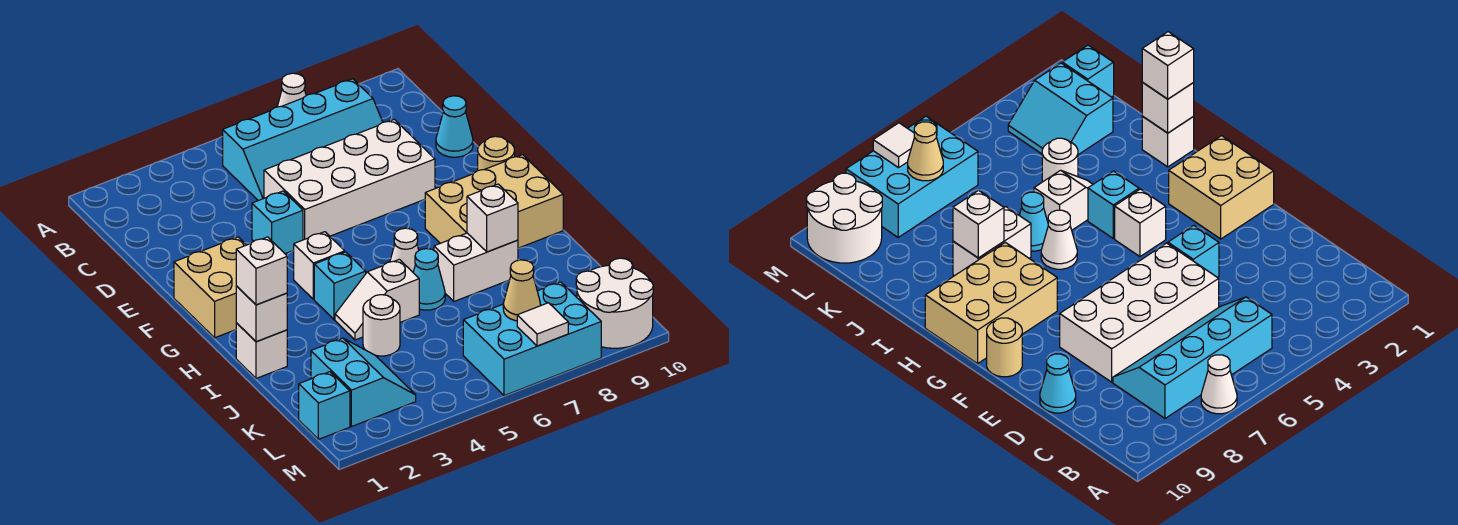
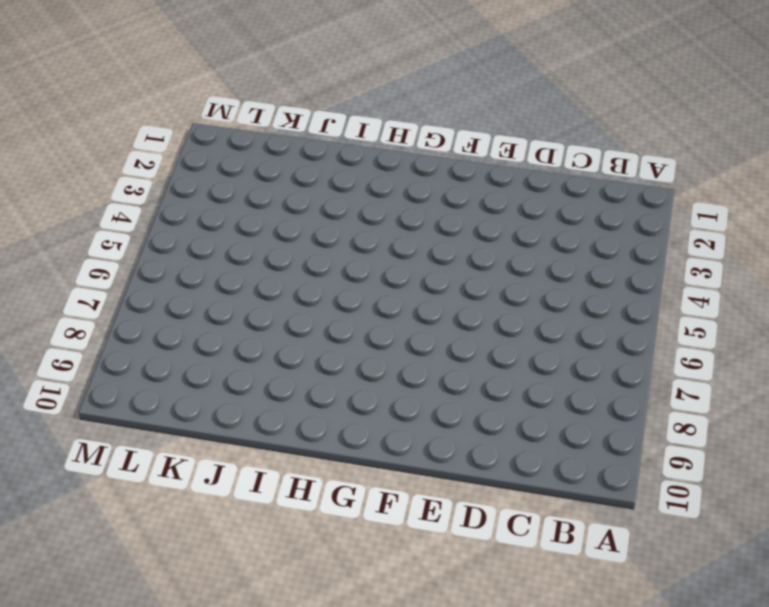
none -> white cone A7 level 1
none -> cyan slope B5:C8 level 1 top B
none -> white brick D5:E8 level 1

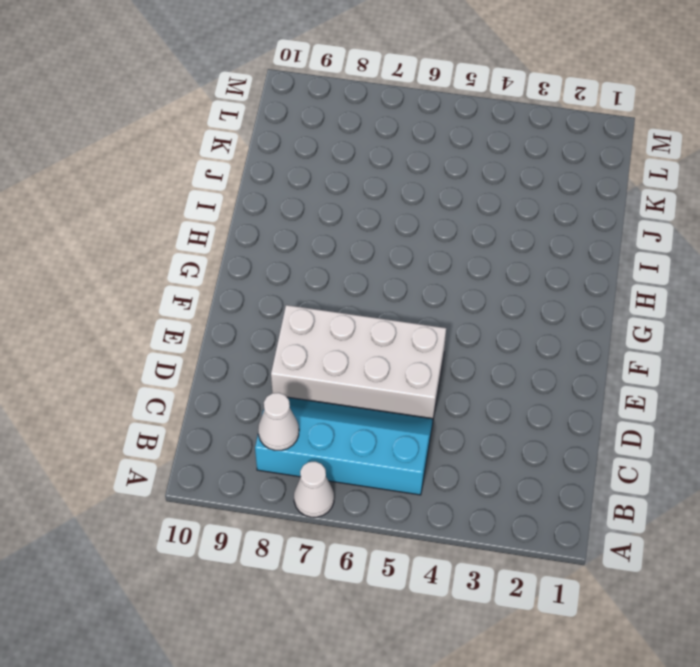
white cone B8 level 2 -> white cone H6 level 1
none -> cyan cone D10 level 1
none -> cyan brick E4 level 1
none -> tan brick F1:G2 level 1

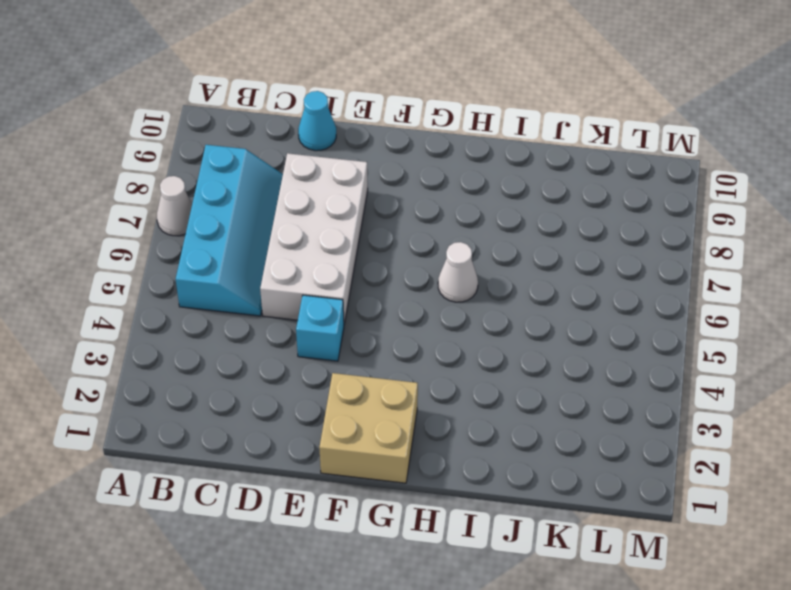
none -> tan round brick F10 level 1
none -> white brick G4 level 1
none -> tan brick G8:H10 level 1

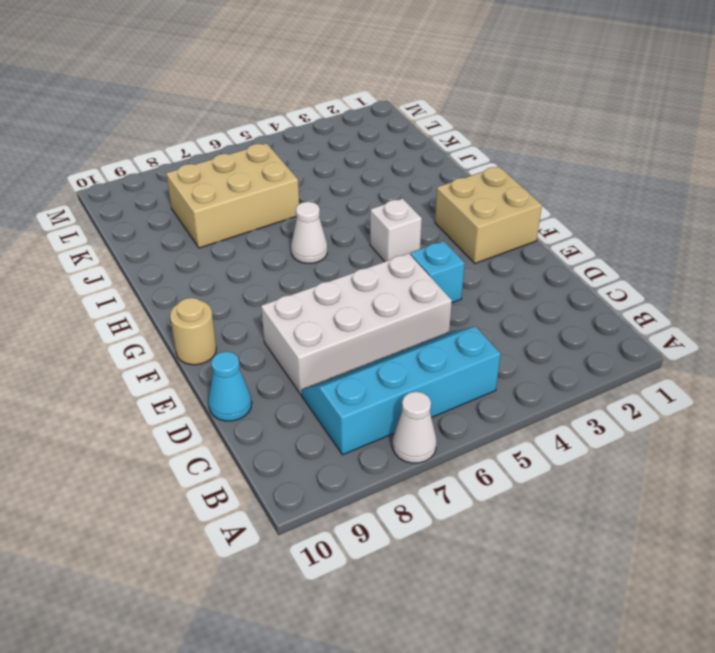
tan brick J6:K8 level 1 -> tan brick G8:H10 level 1
none -> cyan brick H4 level 1
none -> white brick I1 level 1
none -> white slope I4:I5 level 1 top 5

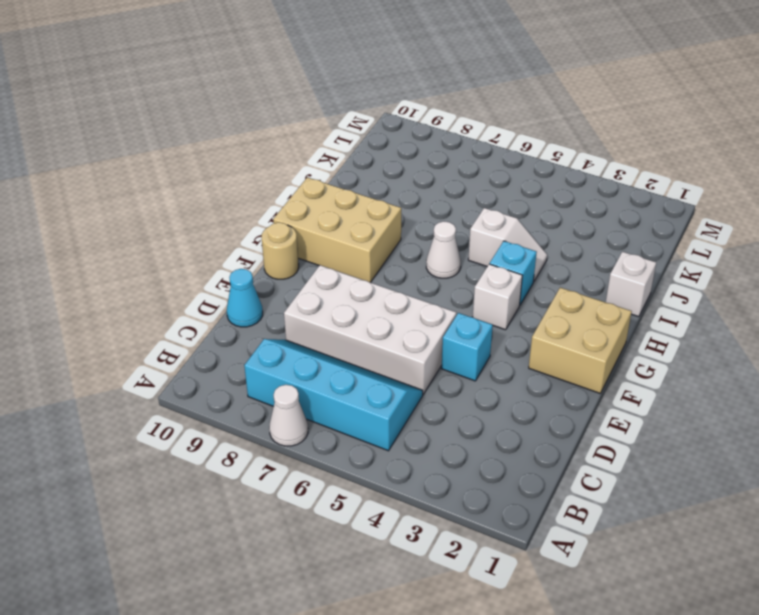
none -> cyan cone I6 level 1
none -> white brick I7:I8 level 1
none -> white round brick J4 level 1

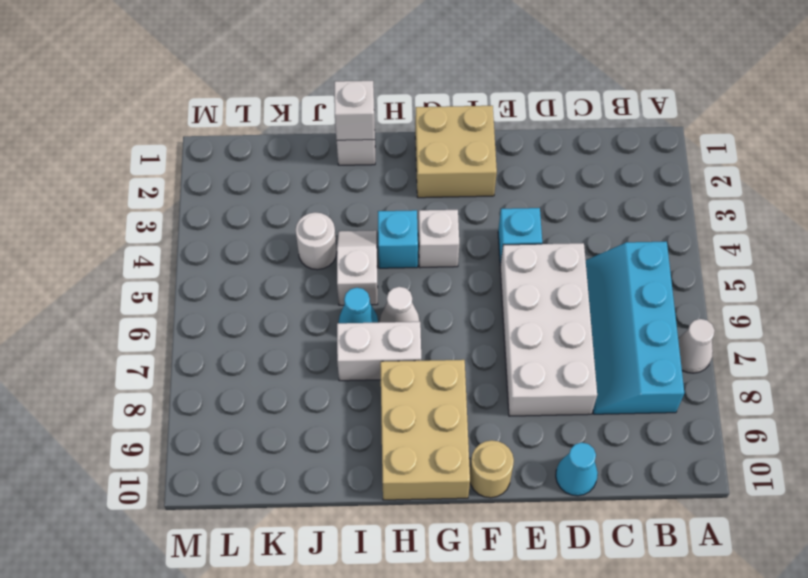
white brick H7:I7 level 1 -> white brick I7:I8 level 1
none -> cyan slope K2:L3 level 1 top 2
none -> cyan brick L1 level 1
none -> cyan brick L6:M8 level 1

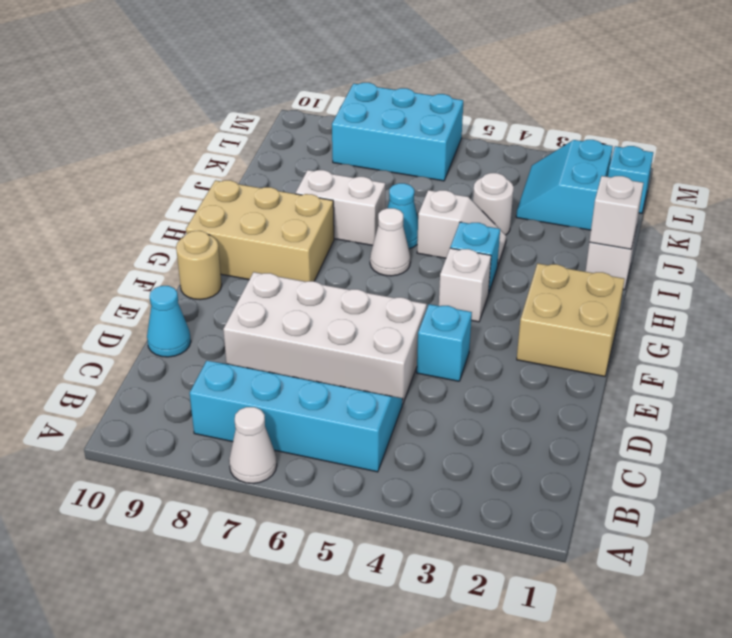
none -> white round brick L9:M10 level 1
none -> white brick I8 level 2
none -> tan cone L7 level 2

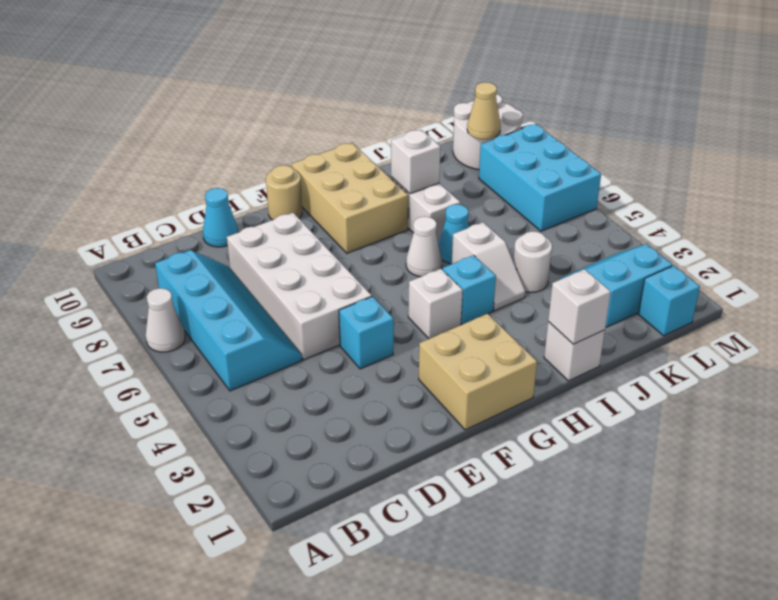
tan cone L9 level 2 -> tan cone L7 level 2
none -> white tile M7 level 2
none -> white brick I1 level 3

